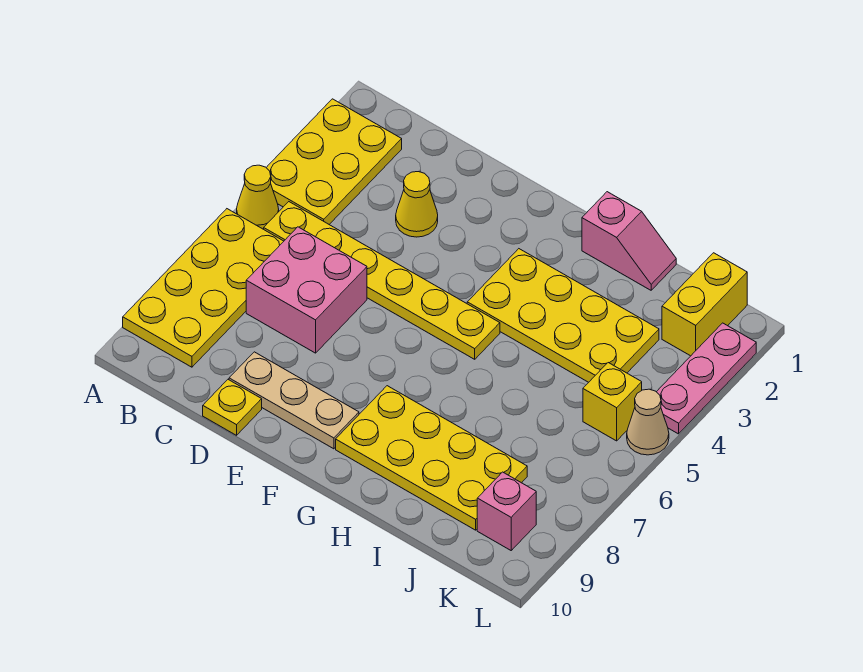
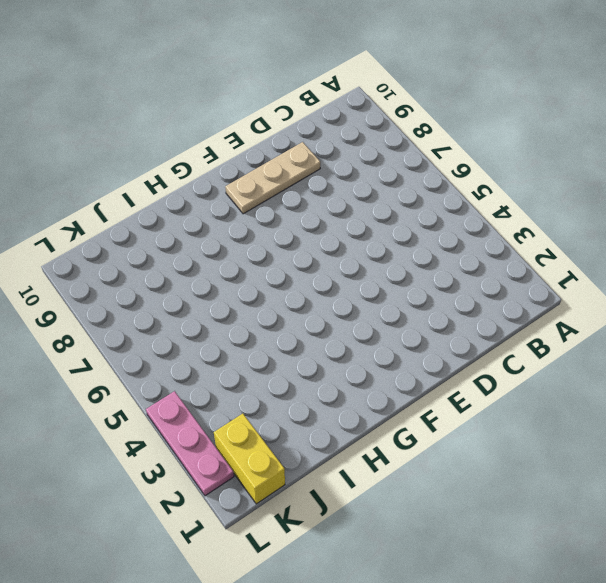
none -> yellow plate A2:B4 level 1
none -> yellow cone A5 level 1
none -> yellow plate A6:B9 level 1

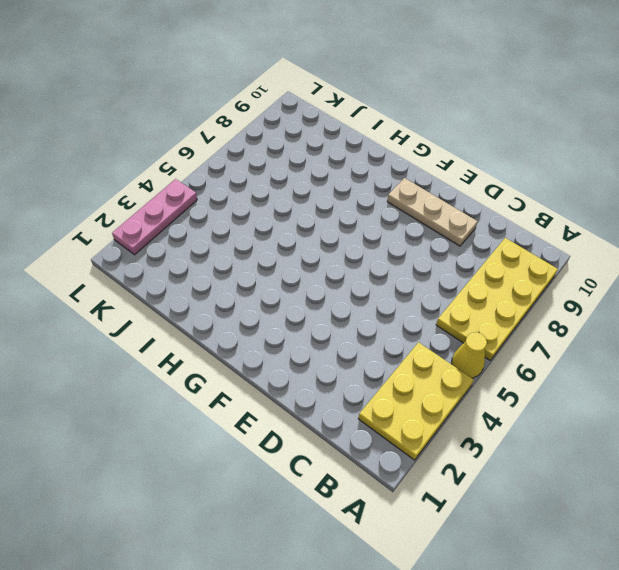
none -> yellow plate B5:G5 level 1
none -> pink brick C6:D7 level 1
none -> yellow cone D3 level 1

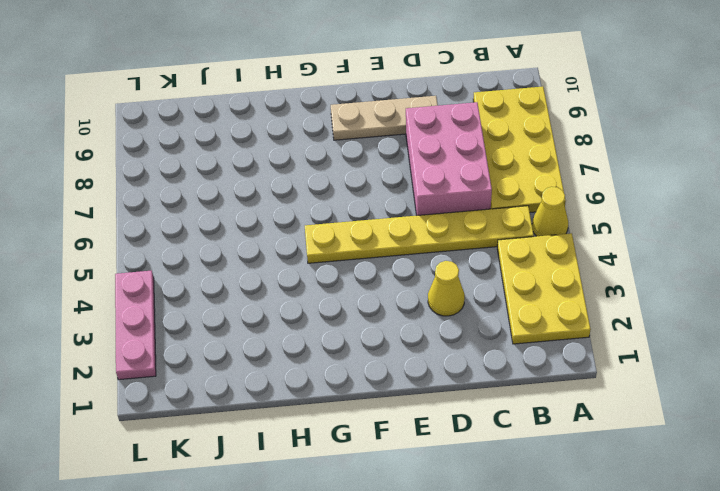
pink brick C6:D8 level 1 -> pink brick C6:D7 level 1
none -> yellow plate D10 level 1
none -> yellow plate G3:J4 level 1
none -> yellow plate G8:J9 level 1

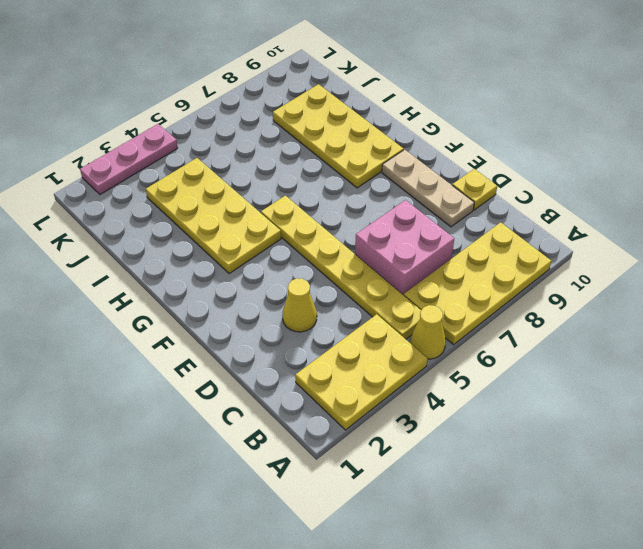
none -> pink slope H1:I1 level 1 top H
none -> yellow brick K1:K2 level 1
none -> yellow brick K5 level 1

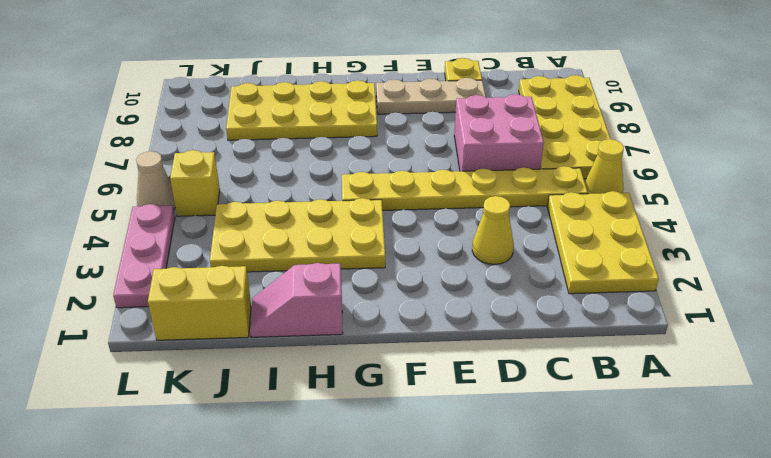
yellow brick J1:K1 level 1 -> yellow brick K1:K2 level 1
none -> pink brick K9 level 1

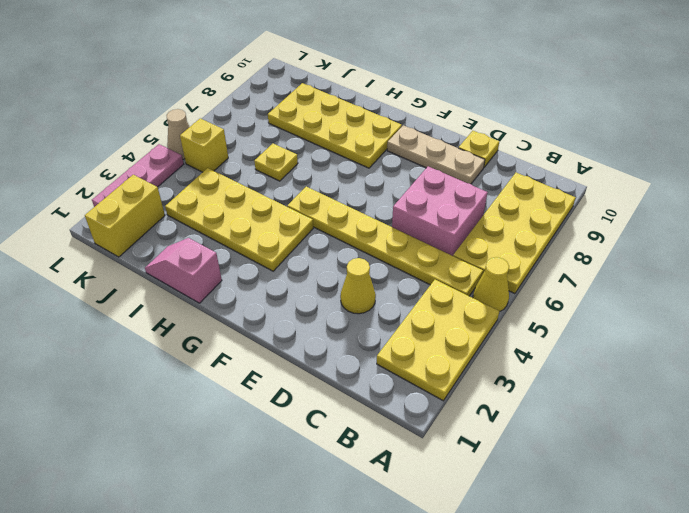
yellow plate I6 level 1 -> none
none -> pink brick K9 level 1

